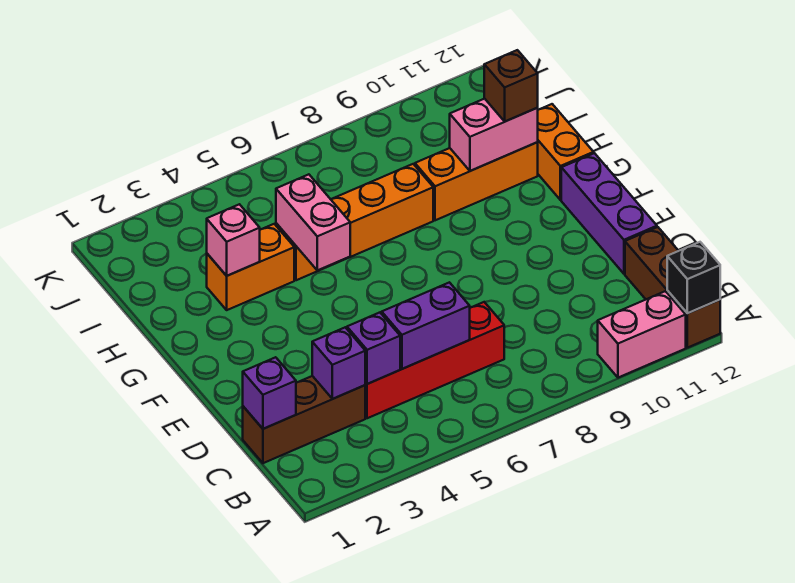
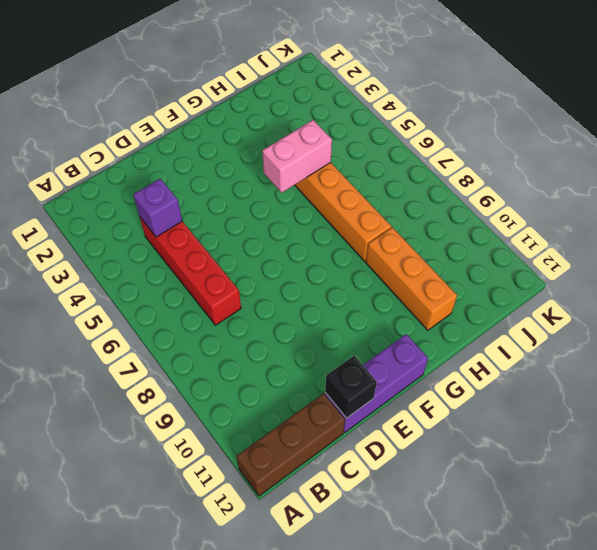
black brick D12 level 2 -> black brick A12 level 2
none -> pink brick A10:A11 level 1
none -> brown brick C1:C3 level 1
none -> orange brick G12:H12 level 1

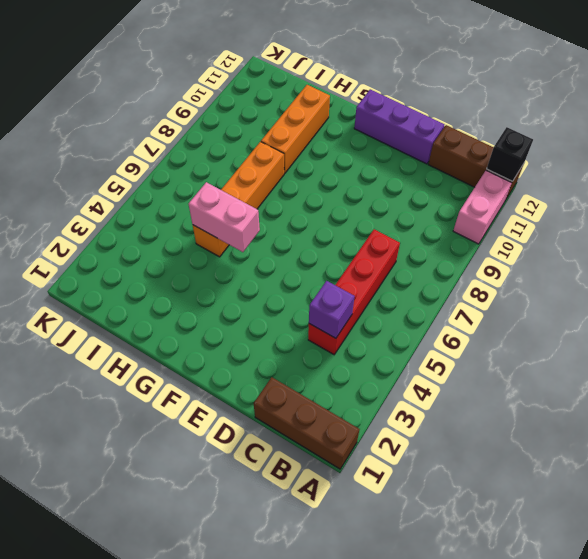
brown brick A1:C1 level 1 -> brown brick C1:C3 level 1
none -> orange brick G12:H12 level 1
none -> orange brick H3:H4 level 1
none -> purple brick C1 level 2

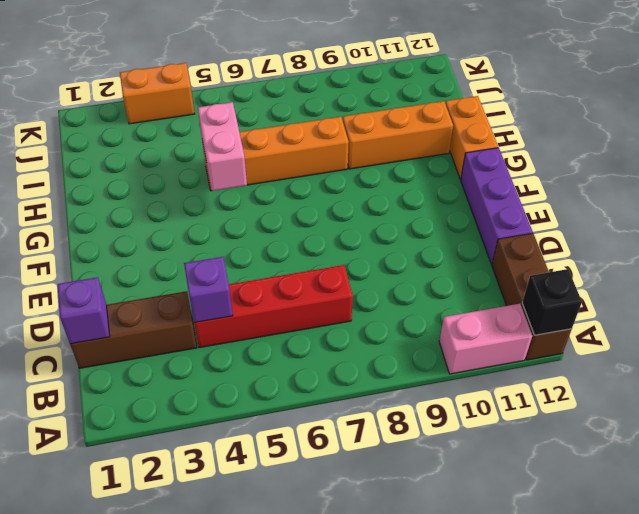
orange brick K3:K4 level 1 -> orange brick H3:H4 level 1
none -> purple brick C3 level 2
none -> purple brick C5:C6 level 2
none -> pink brick H3 level 2

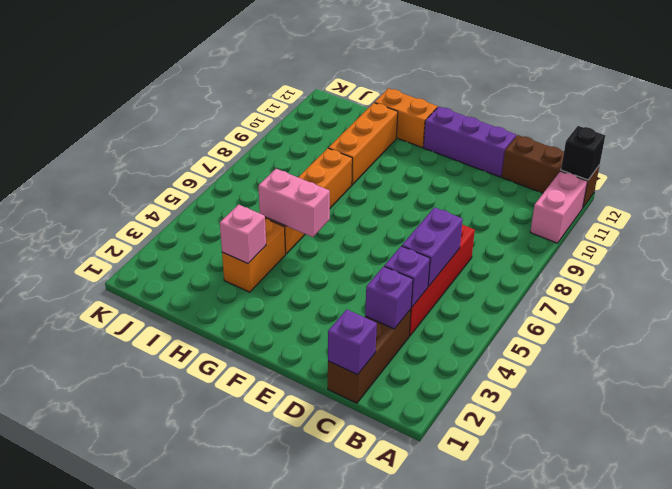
none -> pink brick H10:H11 level 2
none -> brown brick H11 level 3

